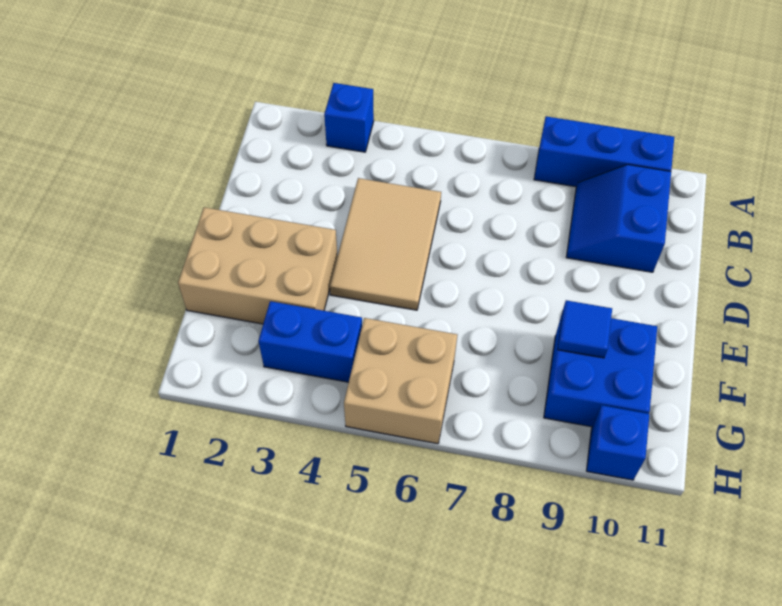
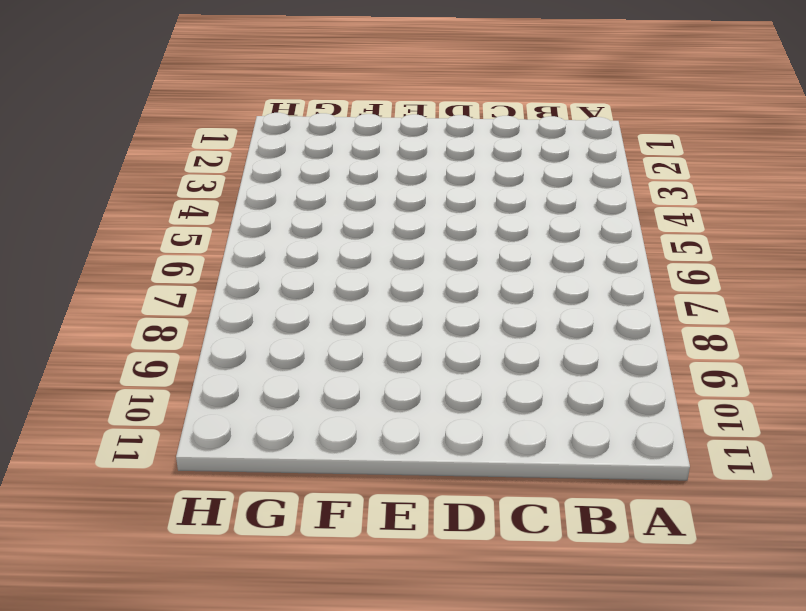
none -> blue brick A3 level 1
none -> blue brick A8:A10 level 1

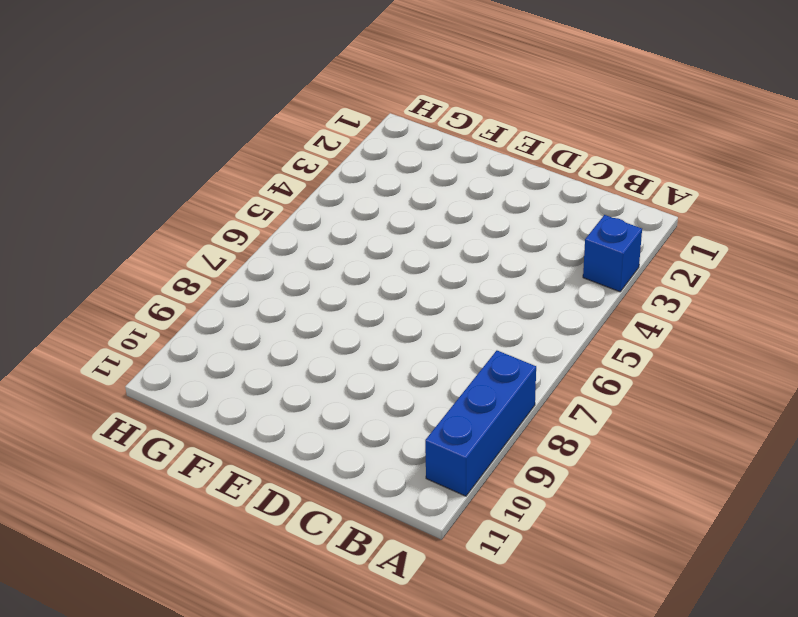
none -> blue slope B9:C10 level 1 top 10
none -> tan tile C4:E5 level 1

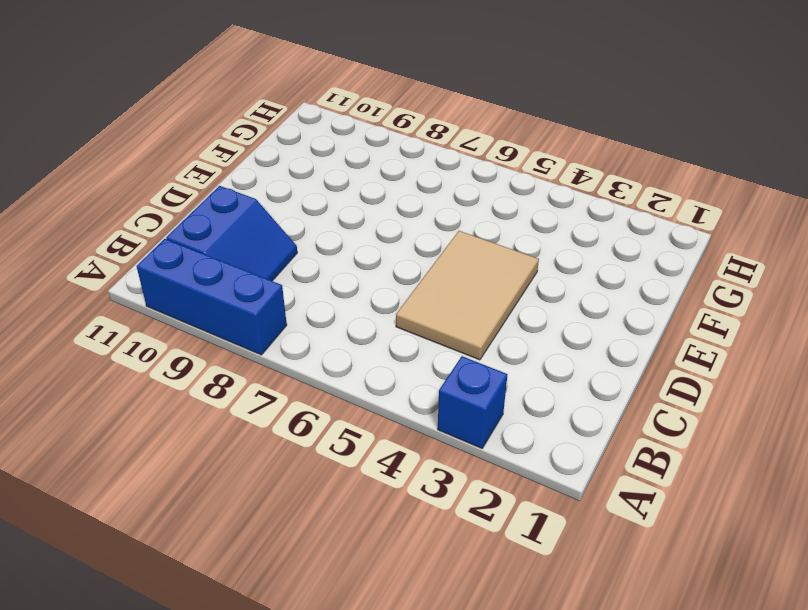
none -> tan brick E1:F3 level 1
none -> blue brick F9:G10 level 1

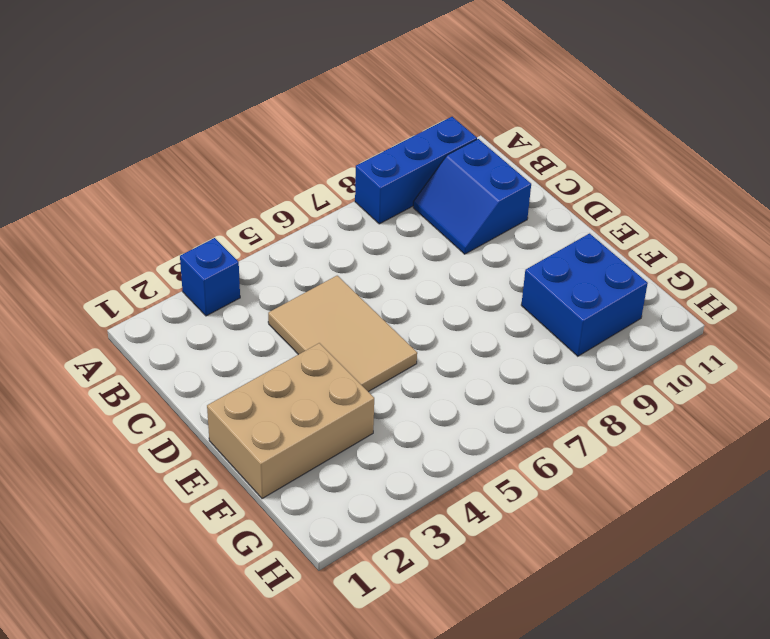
none -> blue brick G3:G4 level 1
none -> tan brick G5:H6 level 1

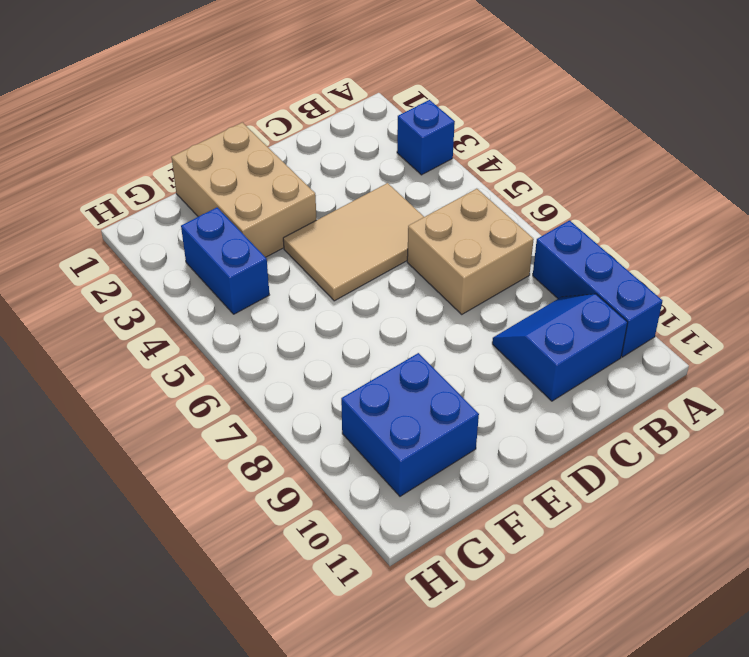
tan brick B6:C7 level 1 -> tan brick G5:H6 level 1
none -> blue brick H10 level 1
none -> blue tile F9 level 2

